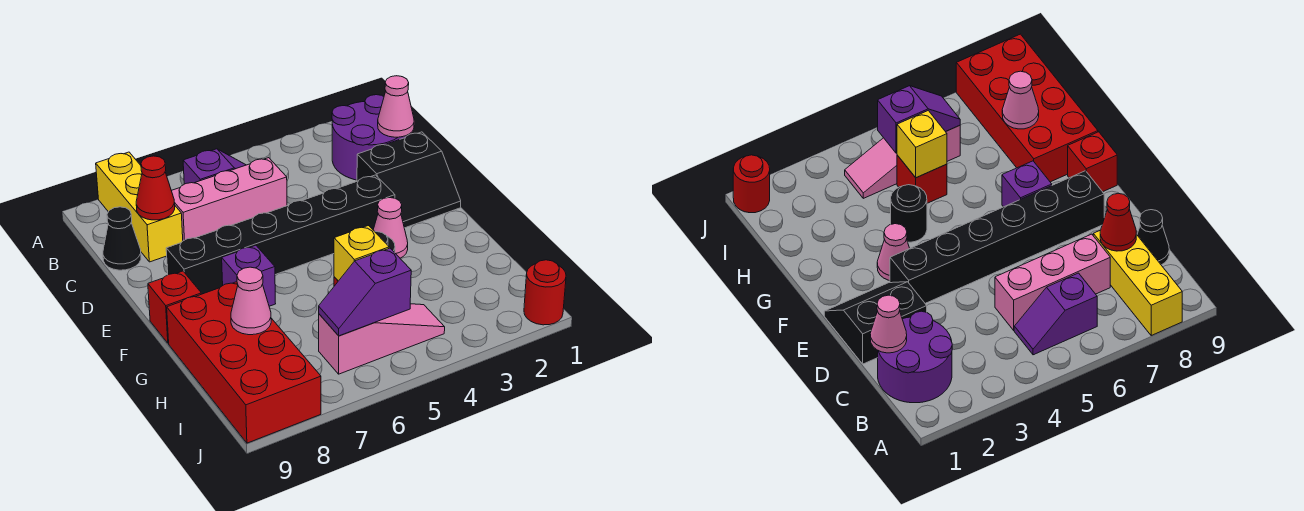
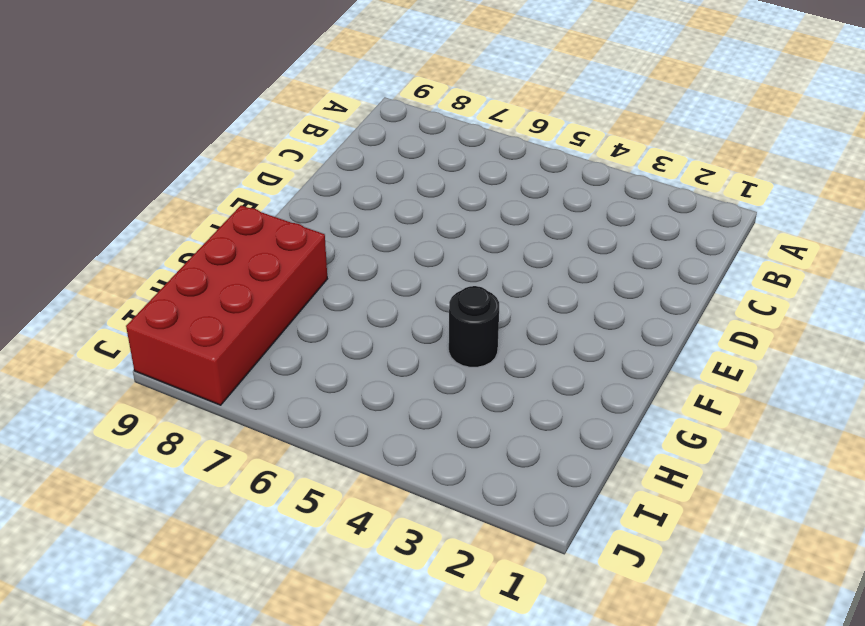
none -> yellow brick A8:C8 level 1
none -> purple round brick B1:C2 level 1
none -> purple slope B5:B6 level 1 top 6

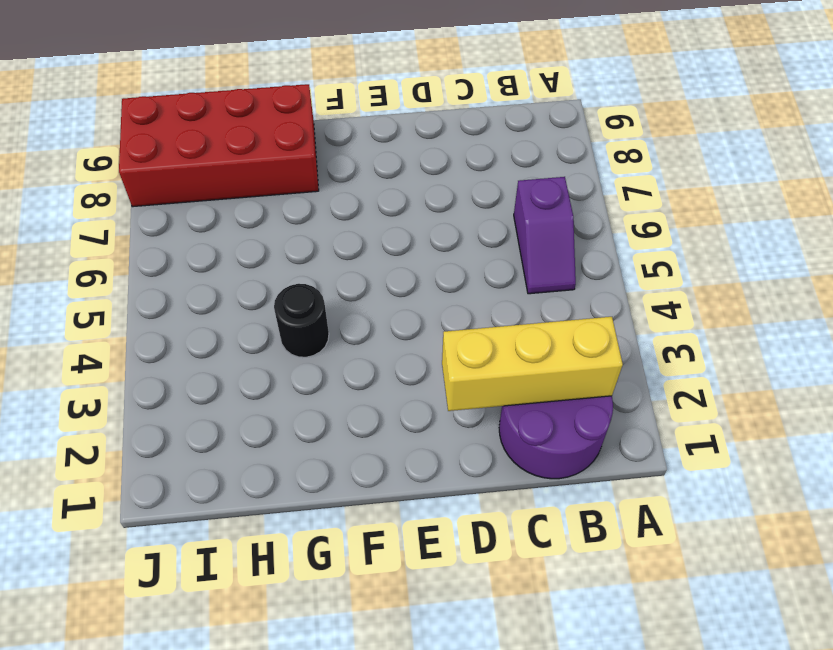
yellow brick B2:D2 level 2 -> yellow brick A8:C8 level 1
none -> pink brick C5:C7 level 1
none -> black cone C9 level 1
none -> black slope D1:E2 level 1 top D

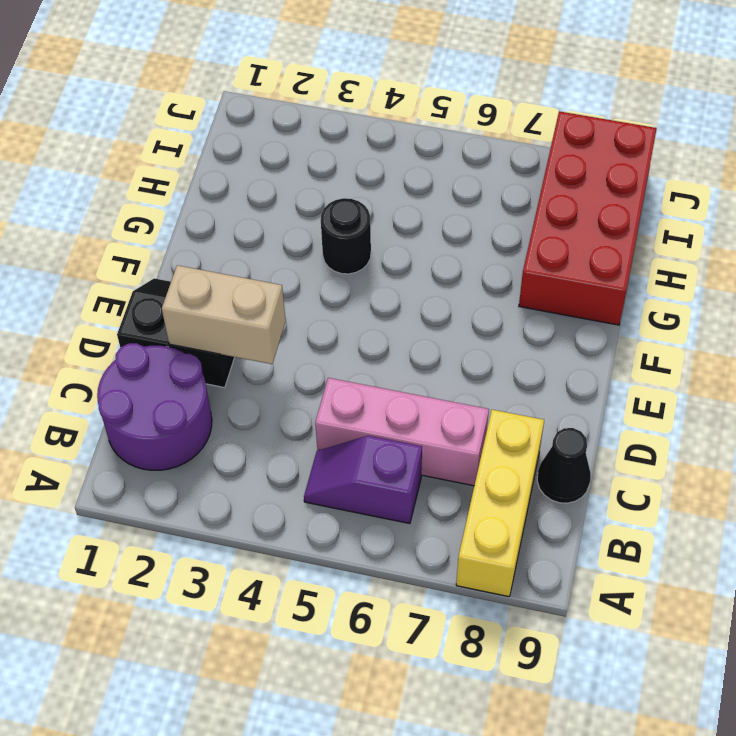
tan brick D2:D3 level 2 -> none
none -> black brick E3:E8 level 1
none -> pink cone F3 level 1
none -> purple brick F7 level 1

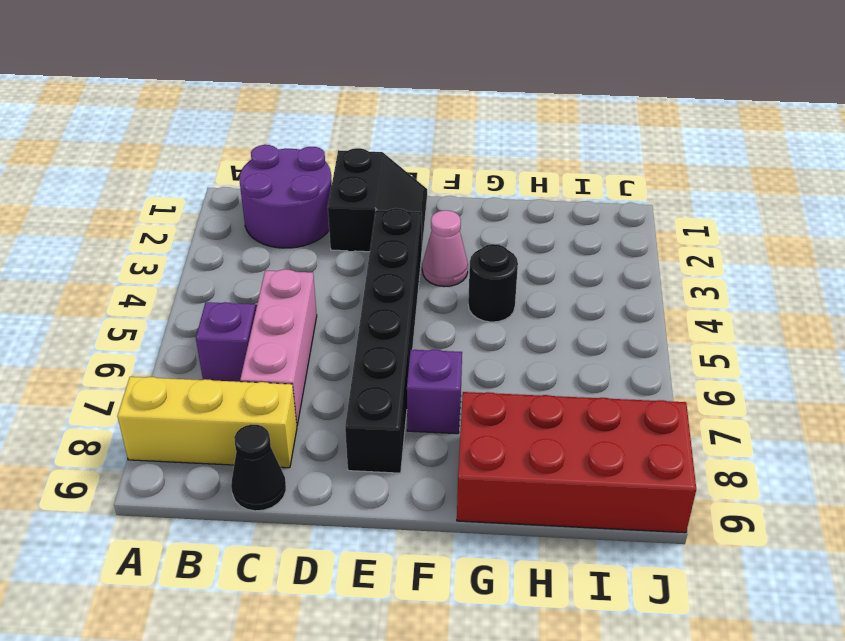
none -> red brick F9 level 1
none -> red brick H5 level 1
none -> pink slope I4:I6 level 1 top 6

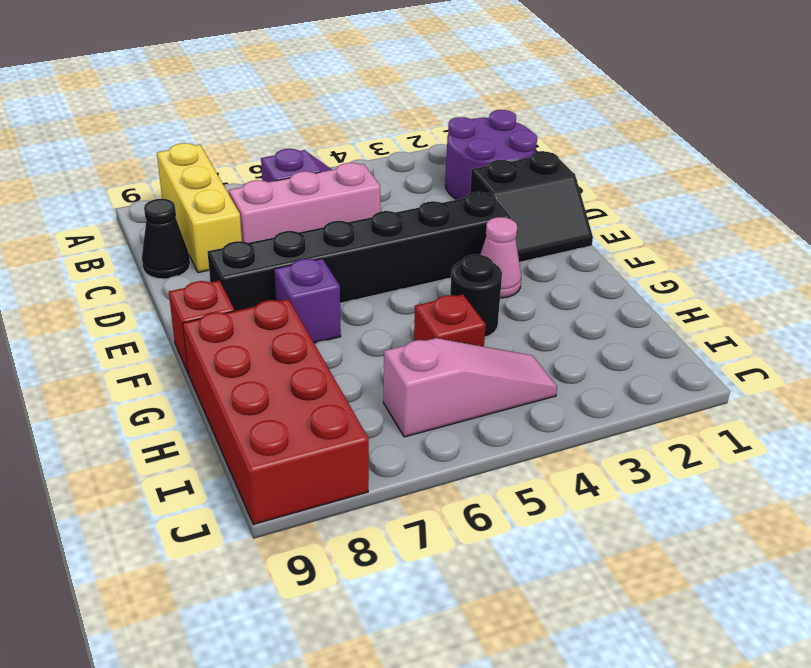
none -> red round brick J1 level 1
none -> pink cone C1 level 2
none -> red cone C8 level 2

